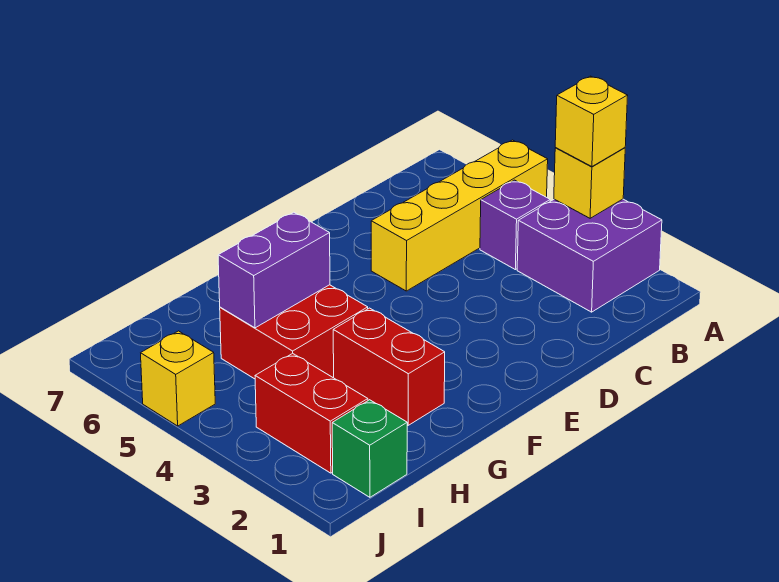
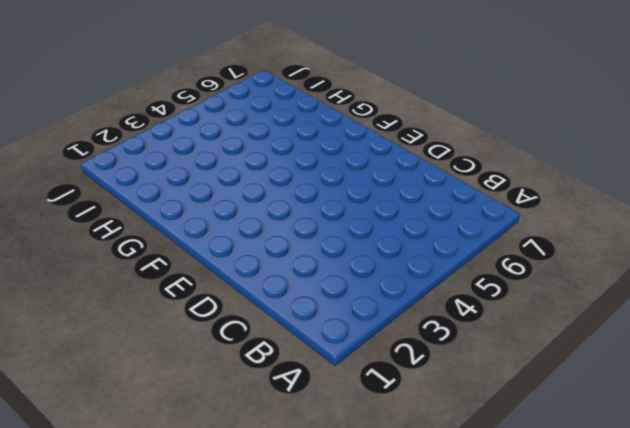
none -> purple brick A2:B3 level 1
none -> yellow brick A5:D5 level 1

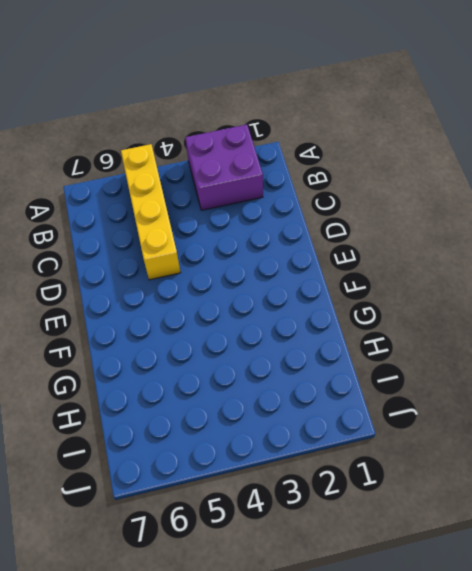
none -> purple brick B4 level 1
none -> red brick G2:G3 level 1

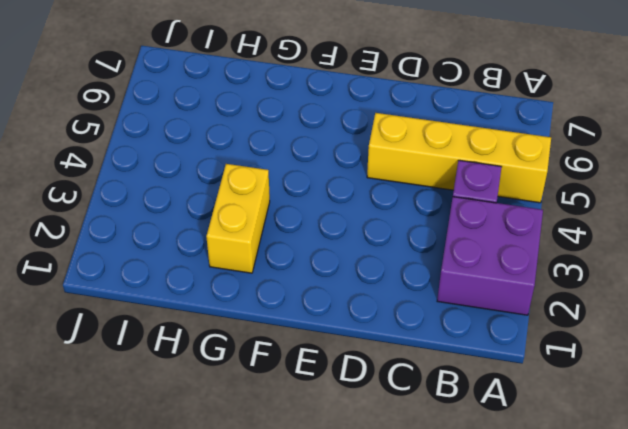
yellow brick G2:G3 level 1 -> red brick G2:G3 level 1
none -> red brick G4:H5 level 1
none -> green brick I1 level 1

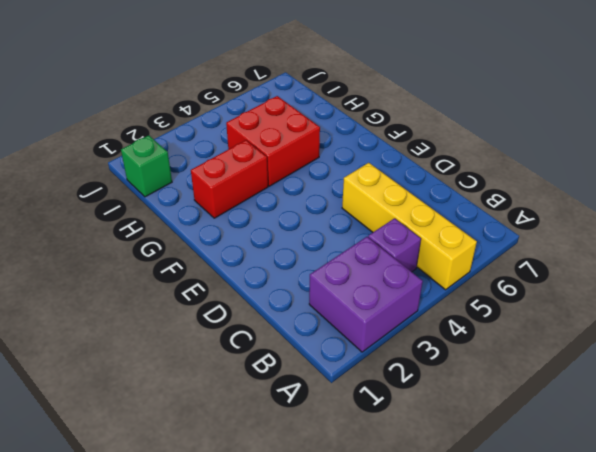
none -> red brick I2:I3 level 1
none -> yellow brick J5 level 1

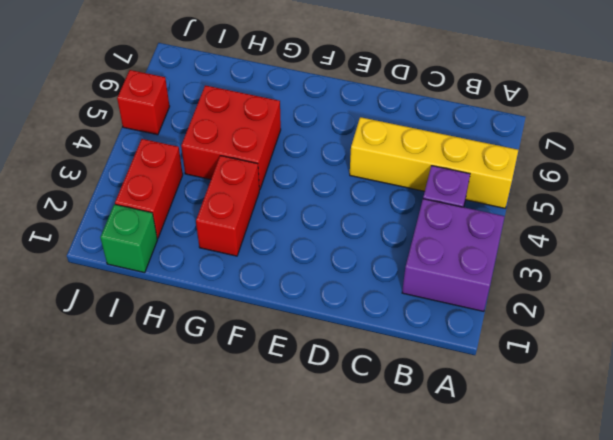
red brick J5 level 1 -> yellow brick J5 level 1
none -> yellow brick A3 level 2
none -> purple brick G5:H5 level 2

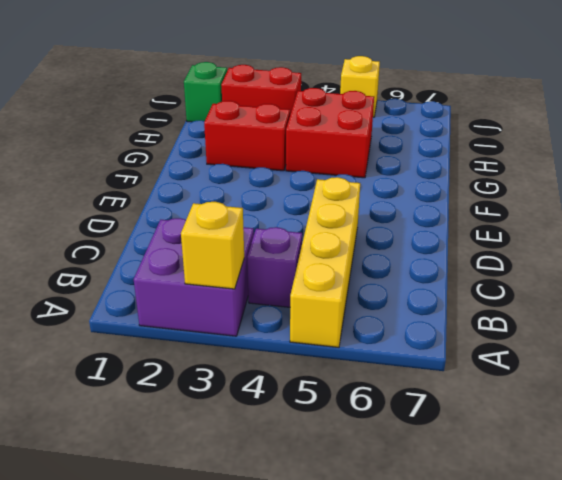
none -> purple brick G5:H5 level 2
none -> yellow brick A3 level 3

